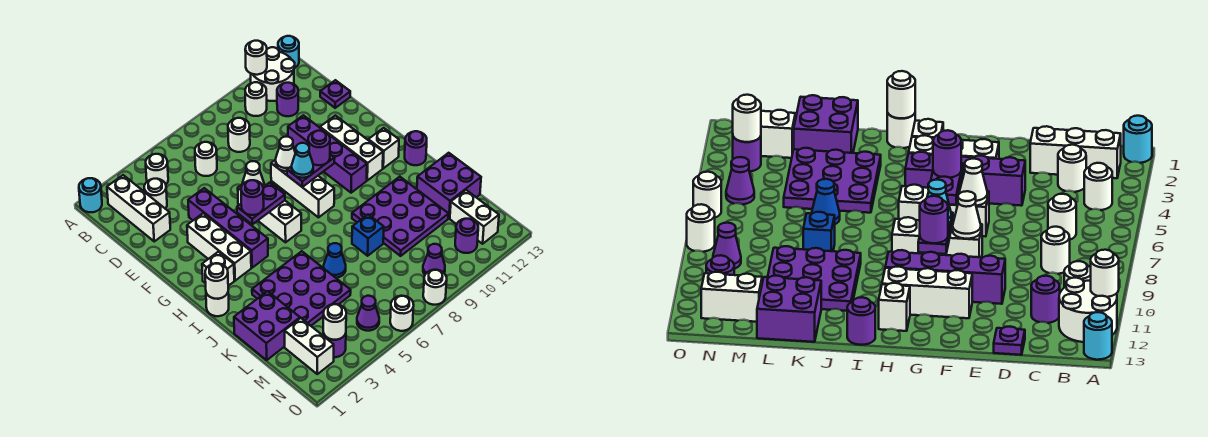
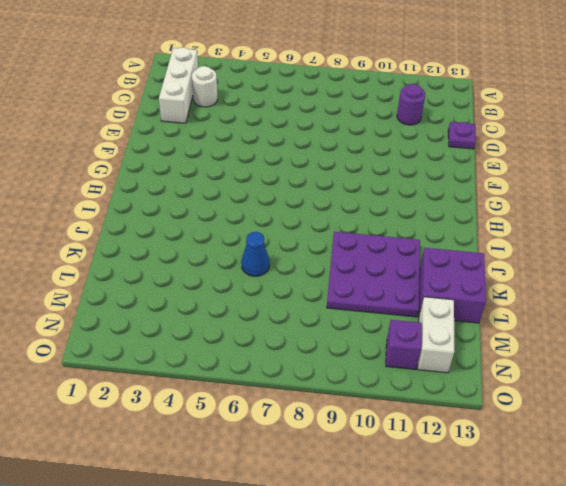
purple brick N11 level 1 -> purple round brick N11 level 1
none -> cyan round brick A1 level 1
none -> white round brick A11:B12 level 1
none -> cyan round brick A13 level 1
none -> white round brick B4 level 1

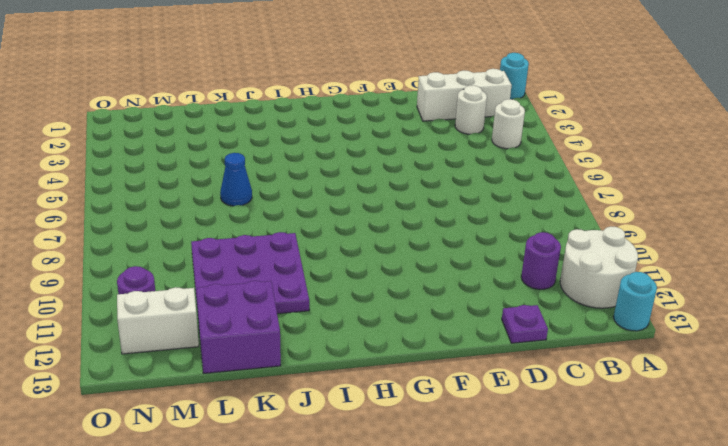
none -> white round brick B10 level 1
none -> white round brick C6 level 1
none -> white round brick C8 level 1
none -> purple brick E4:H4 level 1

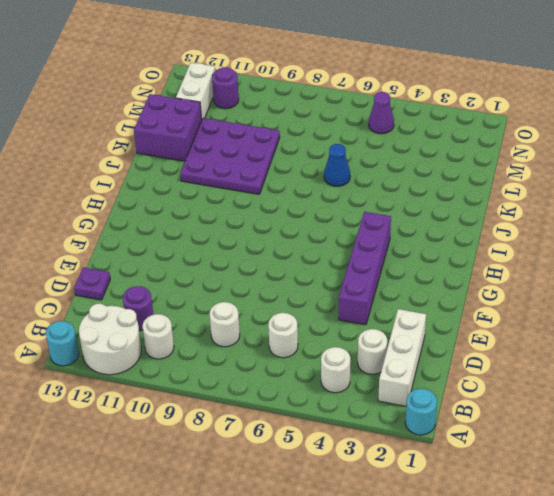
none -> purple brick E10:H10 level 1
none -> white brick F3:H3 level 1
none -> white brick F6:H6 level 1
none -> white brick F8:H8 level 1

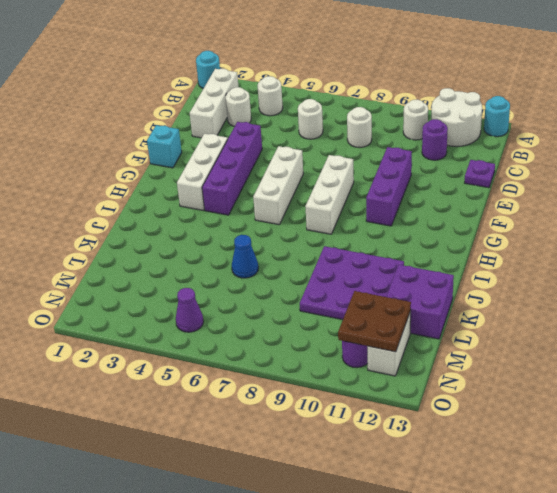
purple brick E10:G10 level 1 -> purple brick E10:H10 level 1
cyan brick F1 level 1 -> none
brown plate M11:N12 level 2 -> none
none -> white brick F11:H11 level 1
none -> white brick H2 level 1
none -> white brick H12 level 1
none -> white round brick I1 level 1

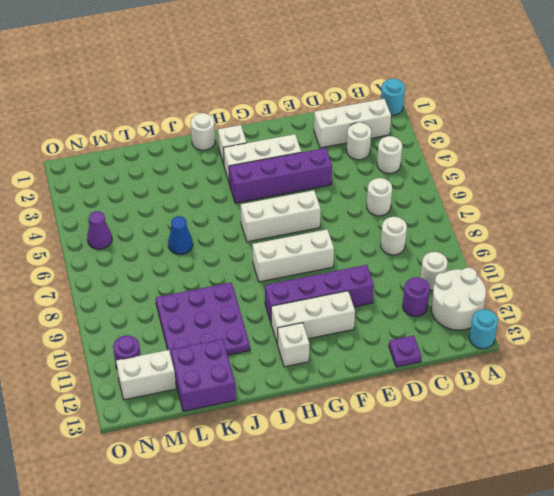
none -> purple round brick I13 level 1
none -> purple plate J3:L5 level 1
none -> purple brick K1:L2 level 1
none -> blue brick K8 level 1

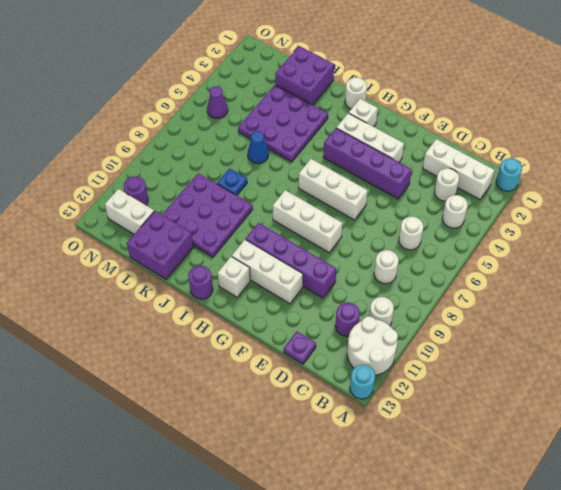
blue plate K8 level 1 -> blue brick K8 level 1
none -> white brick M2:N2 level 1
none -> purple round brick N3 level 1
none -> purple cone N9 level 1
none -> white round brick O6 level 1

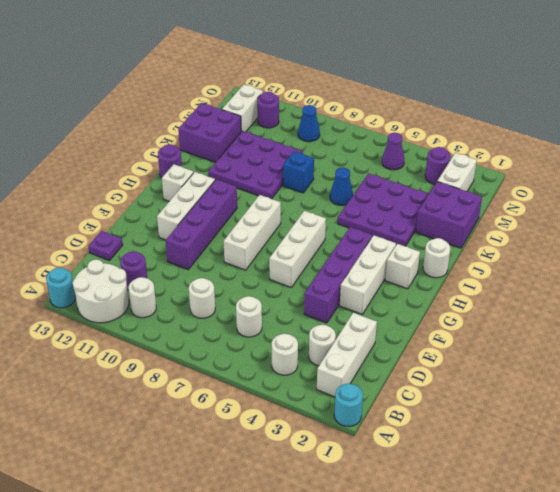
blue cone N9 level 1 -> purple cone N9 level 1
none -> white round brick O6 level 1
none -> white round brick O8 level 1
none -> white round brick A11 level 2
none -> white cone F6 level 2

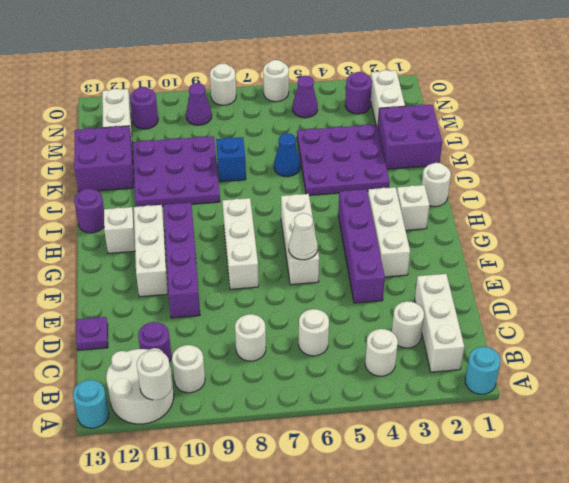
none -> white cone F8 level 2
none -> purple plate G5:G6 level 2
none -> purple plate G8:G9 level 2
none -> white round brick I1 level 2

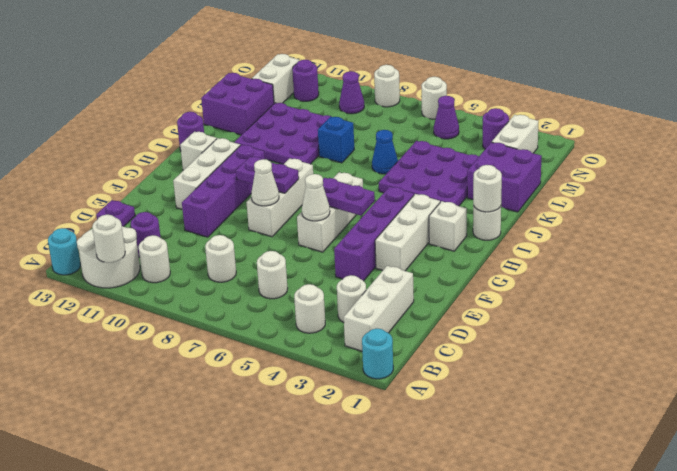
none -> white round brick N3 level 2
none -> purple round brick G5 level 3
none -> cyan cone G8 level 3
none -> purple round brick G9 level 3

